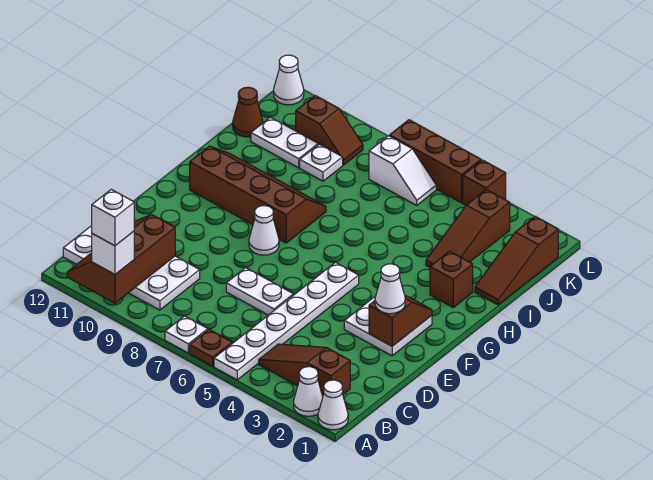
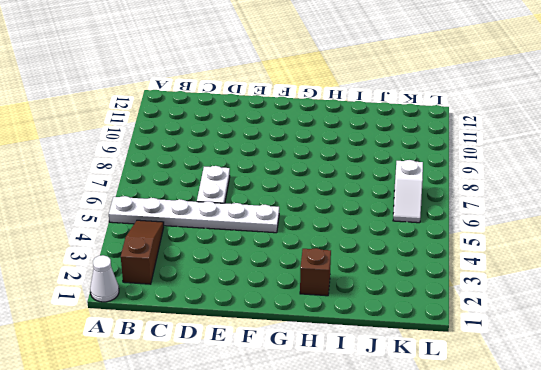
none -> white cone A2 level 1
none -> brown plate A6 level 1
none -> white plate A7 level 1

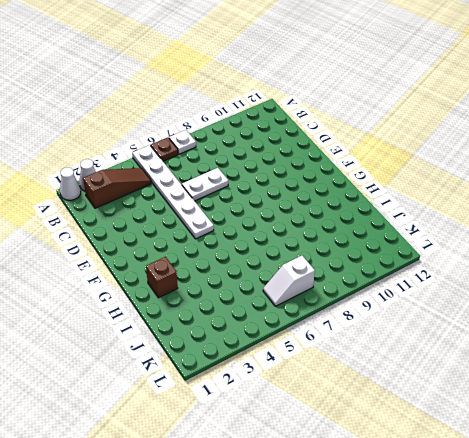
none -> white plate B9:C12 level 1
none -> white plate E2:F3 level 1
none -> white cone F8 level 1

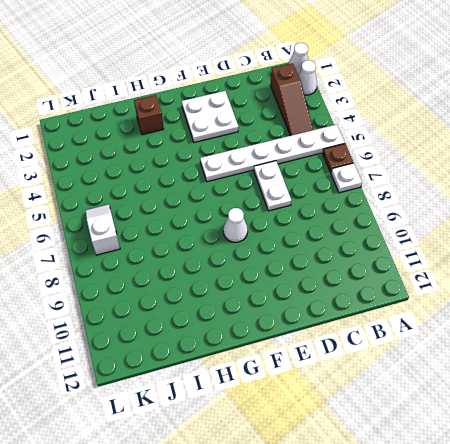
none -> white plate B9:C12 level 1
none -> brown slope G8:H11 level 1 top G
none -> brown slope I1:K1 level 1 top K

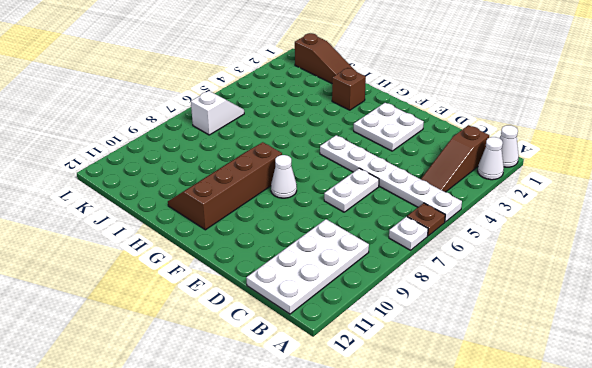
none -> brown slope I3:K3 level 1 top K
none -> white plate J9 level 1
none -> white plate J10:J11 level 1

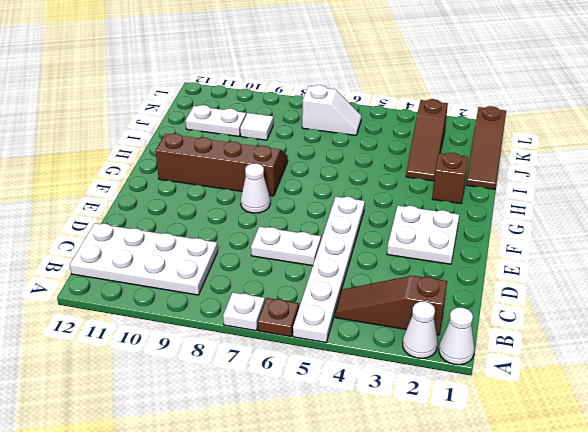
white tile J9 level 1 -> white plate J9 level 1
none -> brown cone J12 level 1
none -> brown slope K9:K10 level 1 top 10
none -> brown brick L4 level 1

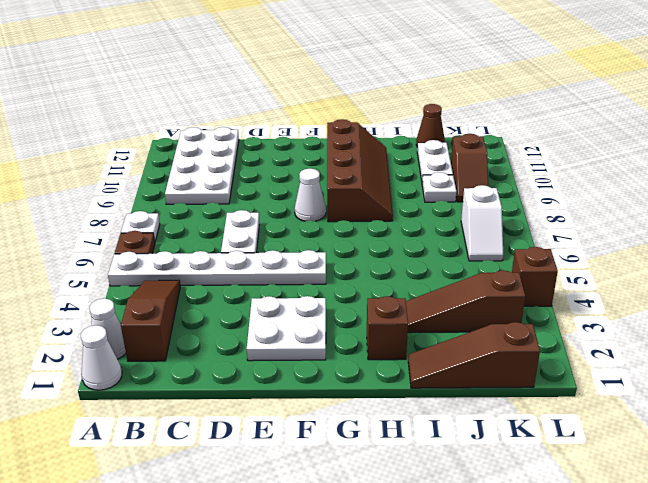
none -> brown brick L5:L7 level 1
none -> white cone L12 level 1
none -> brown slope A10:C11 level 2 top 10

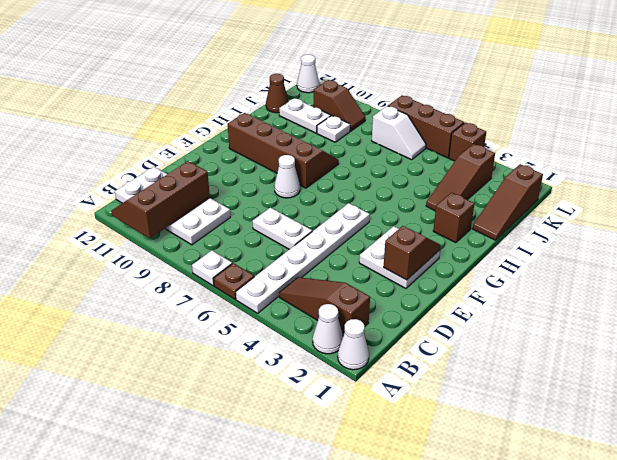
none -> white brick A10 level 3
none -> white cone E2 level 3
none -> white brick A10 level 4

